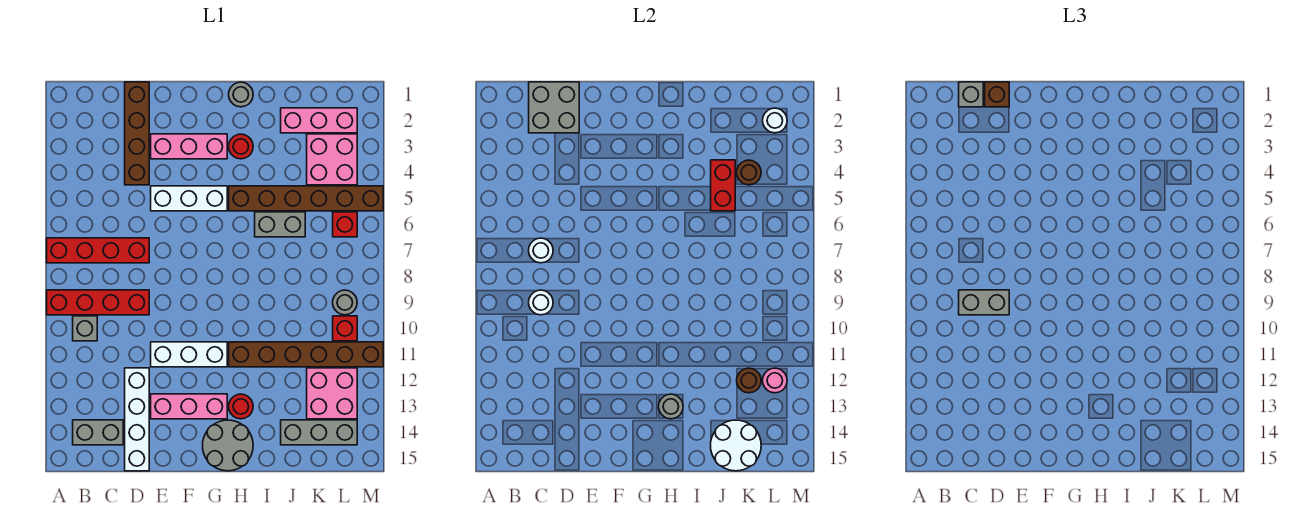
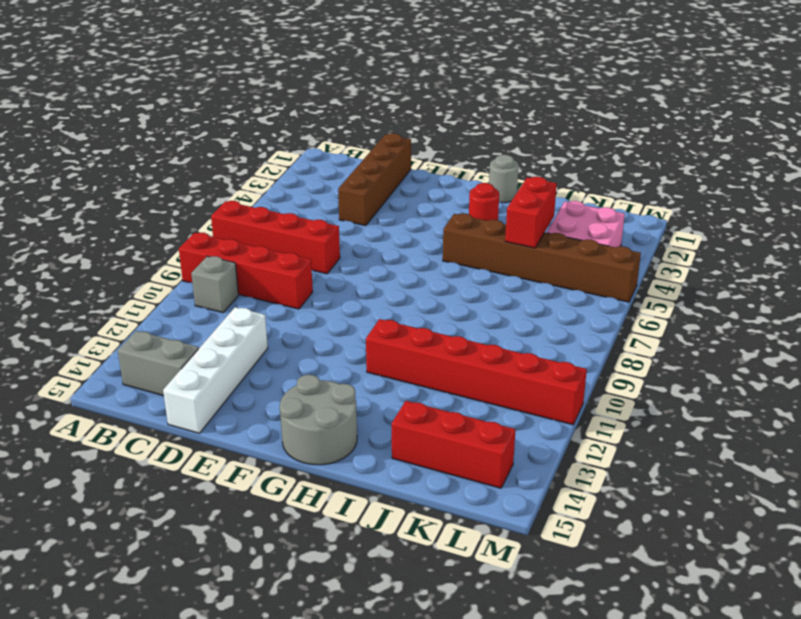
red brick H11:M11 level 1 -> brown brick H11:M11 level 1
red brick J14:L14 level 1 -> grey brick J14:L14 level 1
none -> pink brick E3:G3 level 1
none -> white brick E5:G5 level 1
none -> white brick E11:G11 level 1
none -> pink brick E13:G13 level 1

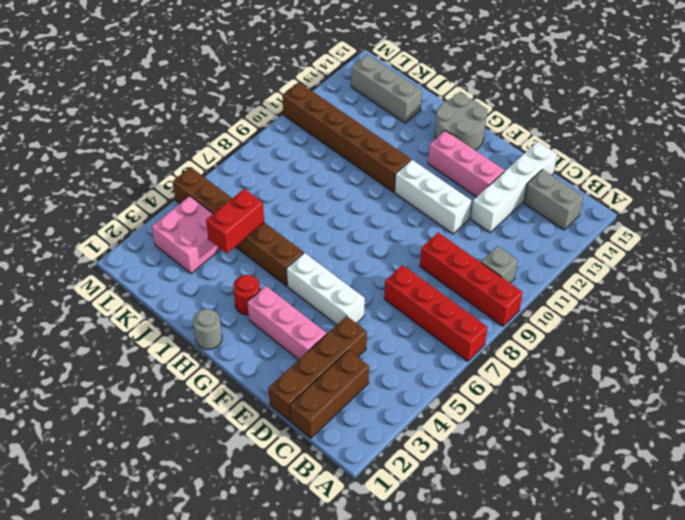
brown brick C1:C3 level 1 -> none
none -> red round brick H13 level 1
none -> grey brick I6:J6 level 1
none -> pink brick J2:L2 level 1
none -> pink brick K12:L13 level 1

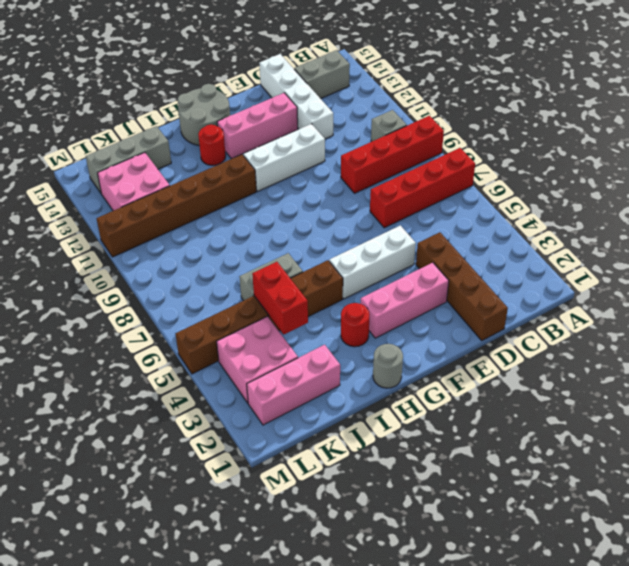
none -> red brick L6 level 1
none -> grey round brick L9 level 1
none -> red brick L10 level 1
none -> grey brick C1:D2 level 2

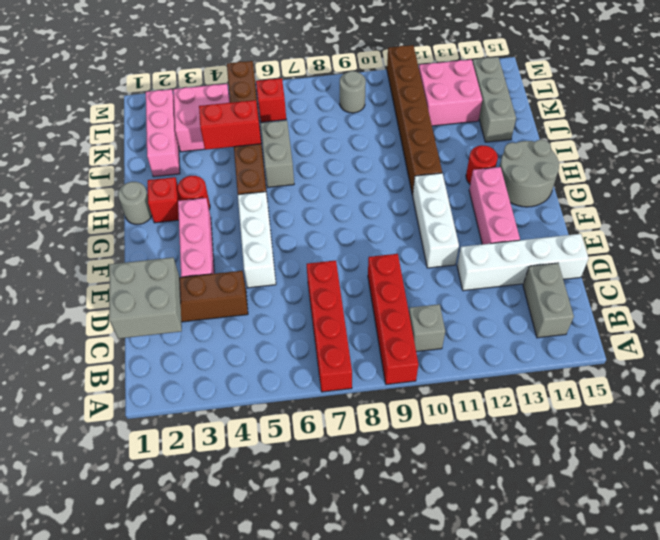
red brick H2 level 1 -> red brick L10 level 1
none -> white round brick C7 level 2
none -> white round brick C9 level 2
none -> grey round brick H13 level 2
none -> white round brick J14:K15 level 2

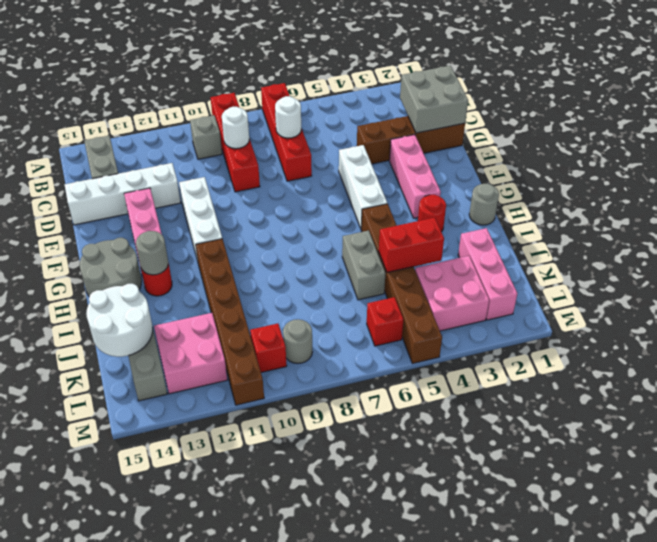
none -> brown round brick K4 level 2
none -> brown round brick K12 level 2
none -> white round brick L2 level 2
none -> pink round brick L12 level 2

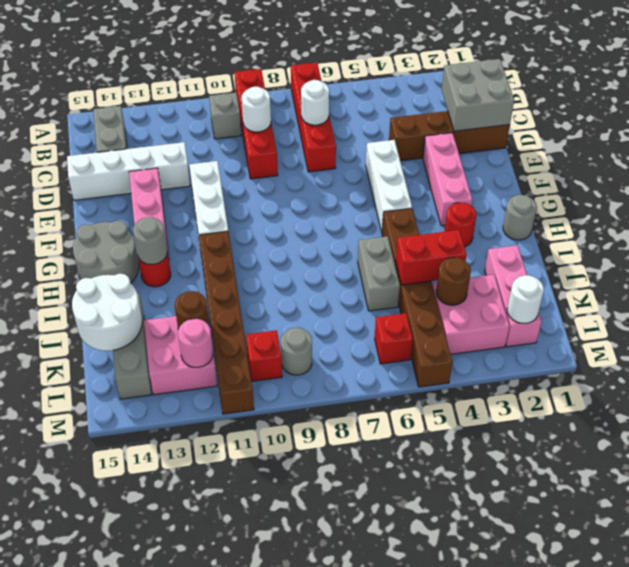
none -> grey brick C1 level 3
none -> grey brick C9:D9 level 3
none -> brown brick D1 level 3

